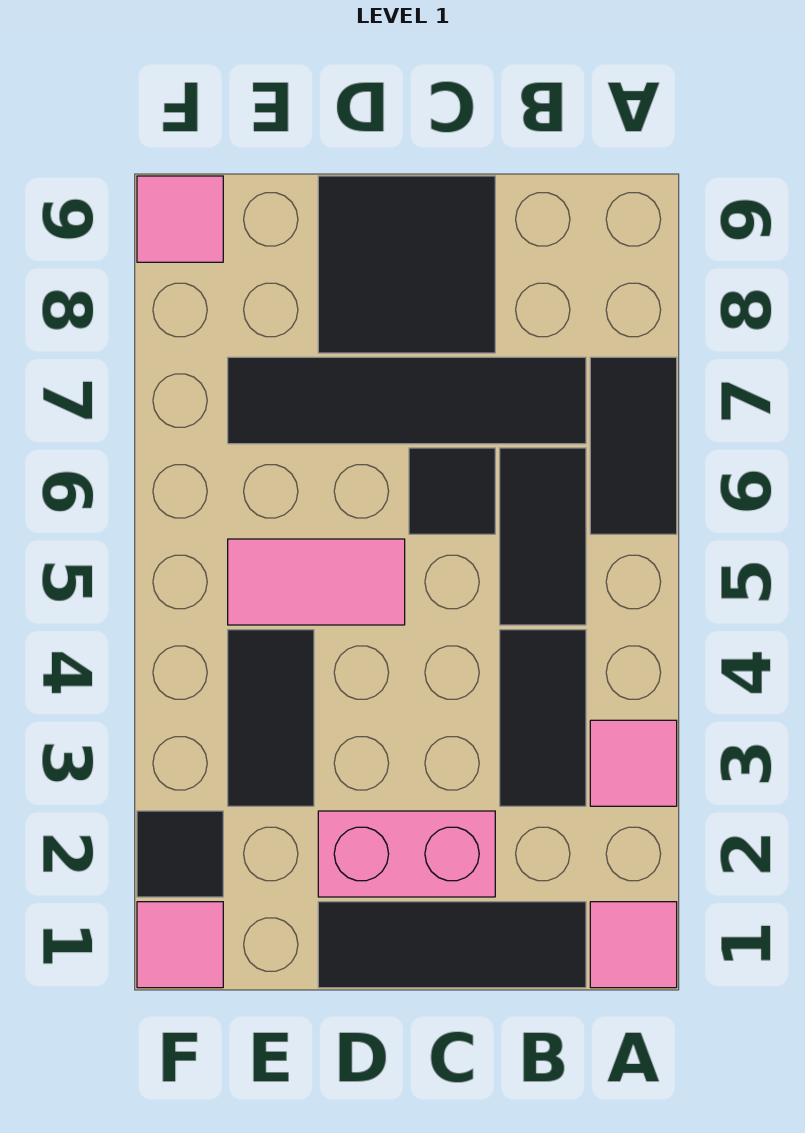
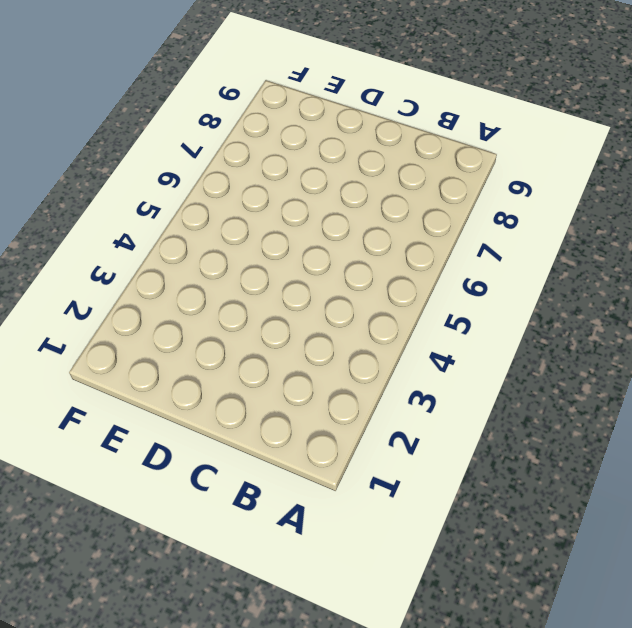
none -> pink tile A1 level 1
none -> pink tile A3 level 1
none -> black tile A6:A7 level 1

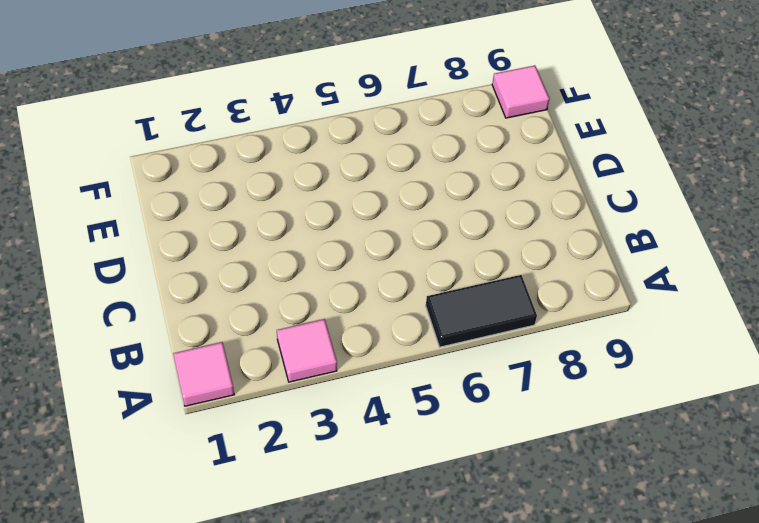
none -> black tile B1:D1 level 1
none -> black tile B3:B4 level 1
none -> black tile B5:B6 level 1

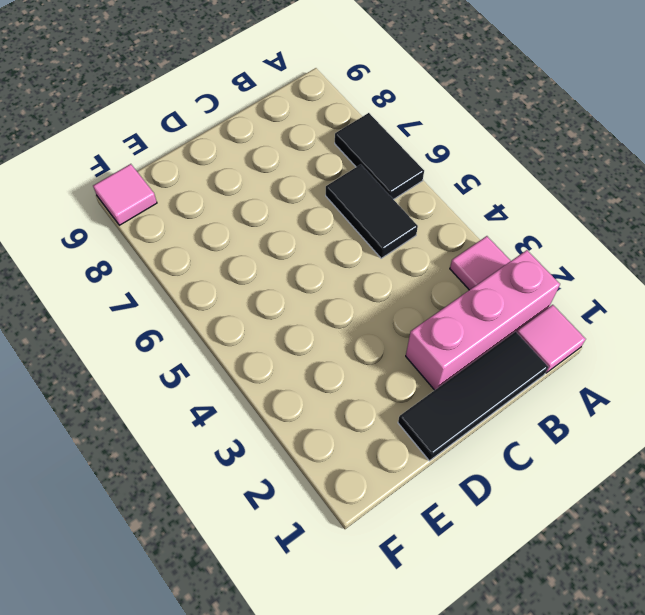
pink brick A2:C2 level 1 -> pink brick C2:D2 level 1
none -> black tile B3:B4 level 1
none -> black tile B7:E7 level 1
none -> black tile C6 level 1

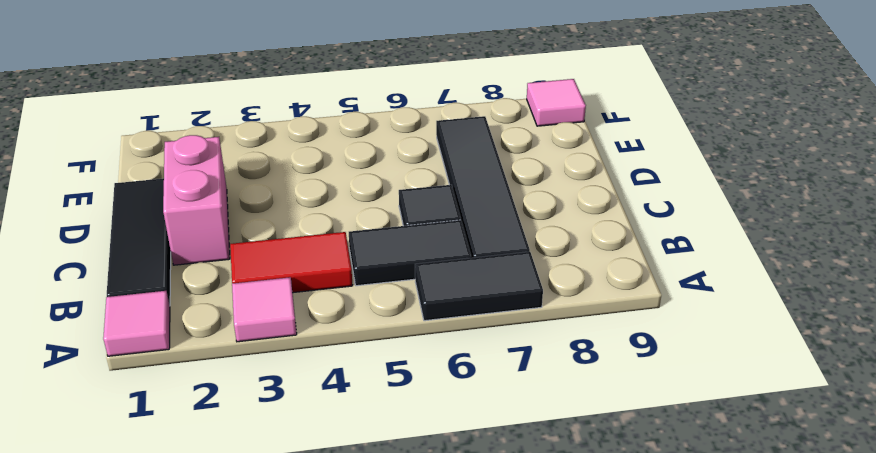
red tile B3:B4 level 1 -> black tile B3:B4 level 1
none -> black tile C8:D9 level 1
none -> pink tile D5:E5 level 1
none -> black tile E3:E4 level 1

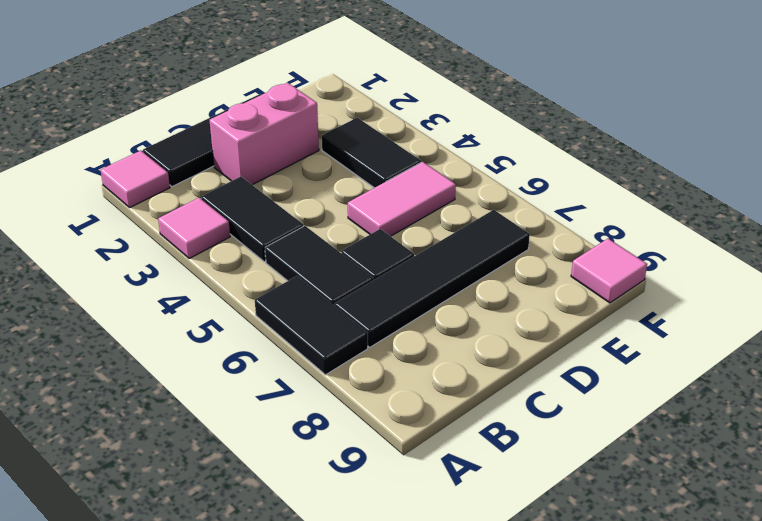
none -> black tile C8:D9 level 1
none -> pink tile F1 level 1
none -> black tile F2 level 1

